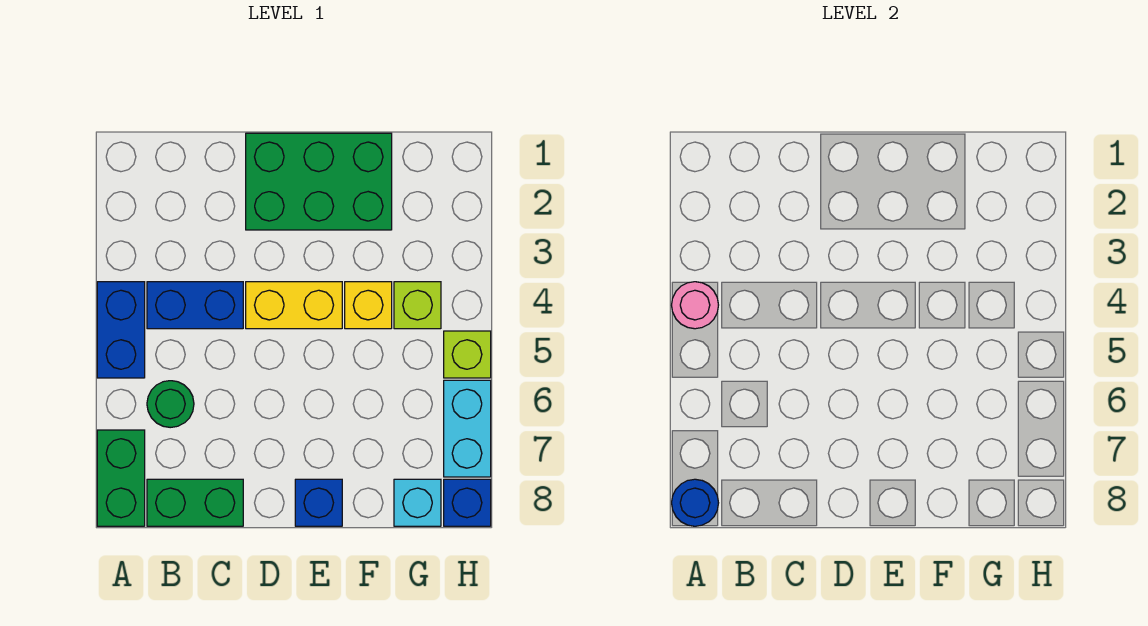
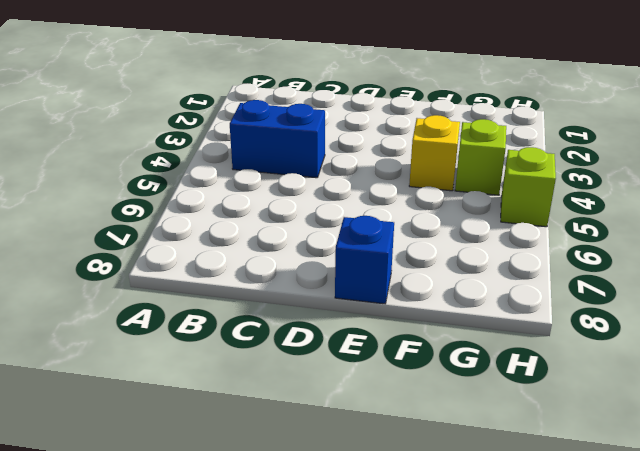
none -> blue brick A4:A5 level 1
none -> green brick A7:A8 level 1
none -> green round brick B6 level 1

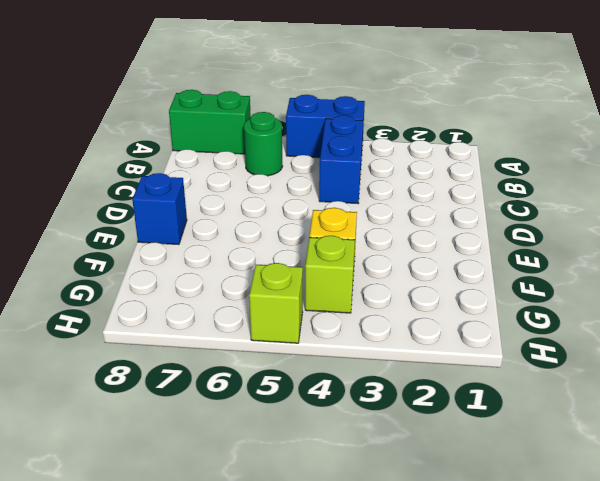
none -> green brick B8:C8 level 1
none -> green brick D1:F2 level 1
none -> yellow brick D4:E4 level 1

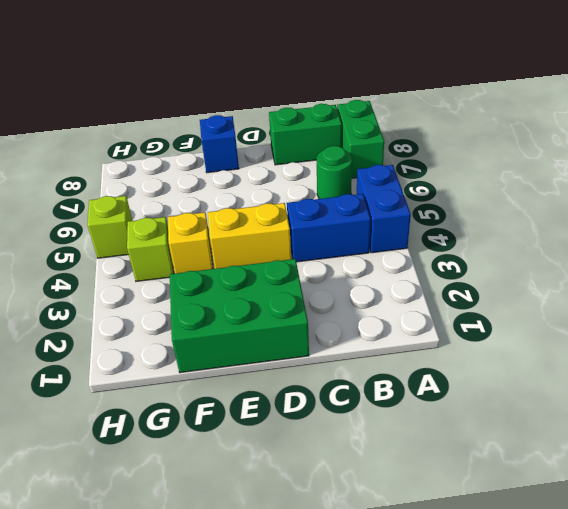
none -> cyan brick G8 level 1
none -> cyan brick H6:H7 level 1
none -> blue brick H8 level 1

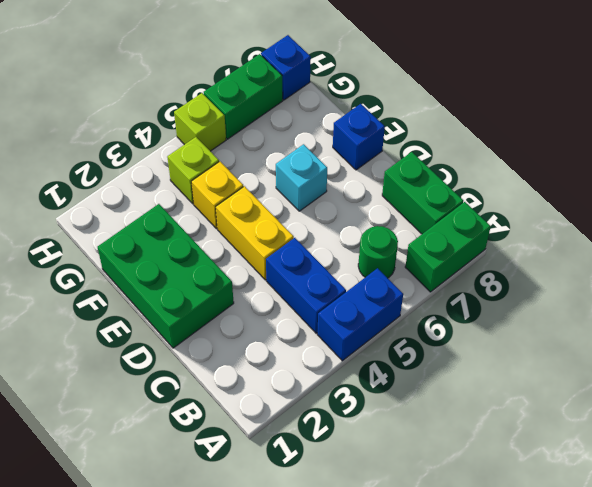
cyan brick E6 level 1 -> cyan brick G8 level 1
green brick H6:H7 level 1 -> cyan brick H6:H7 level 1
none -> pink round brick A4 level 2
none -> blue round brick A8 level 2

